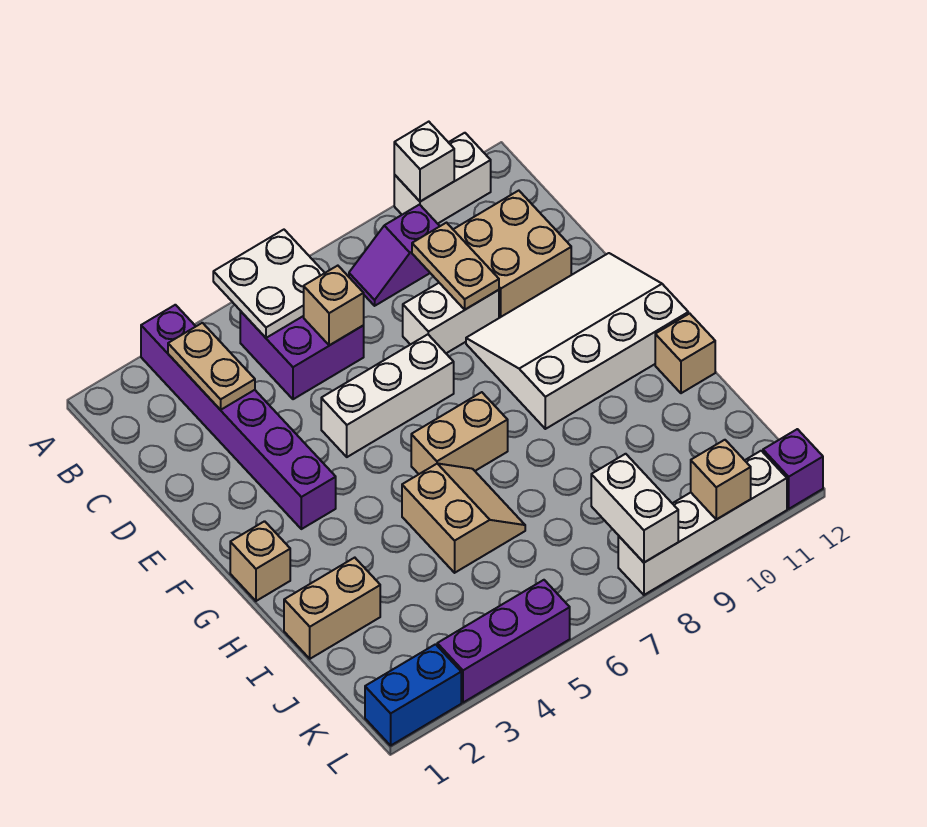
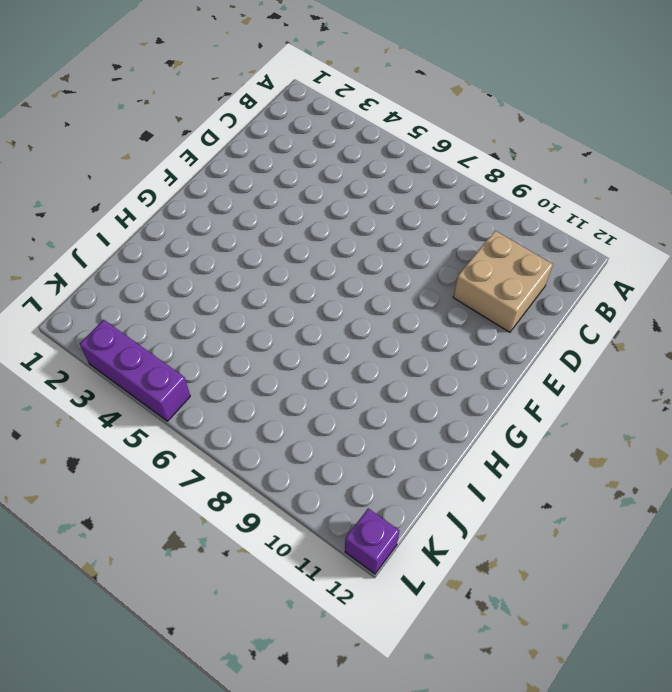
none -> purple brick A3:F3 level 1
none -> white brick A10:A11 level 1
none -> purple brick B5:C6 level 1

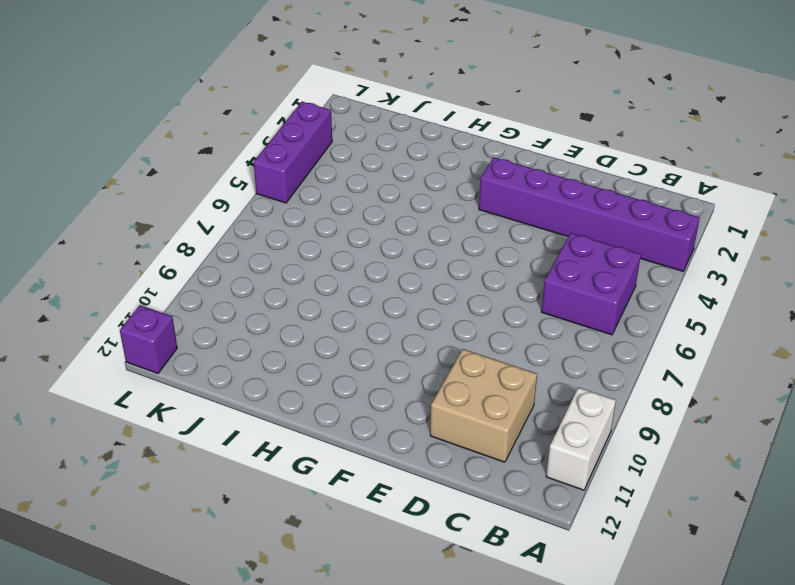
none -> purple slope B8:B9 level 1 top 9
none -> white brick D8:D9 level 1
none -> white brick E5:E7 level 1

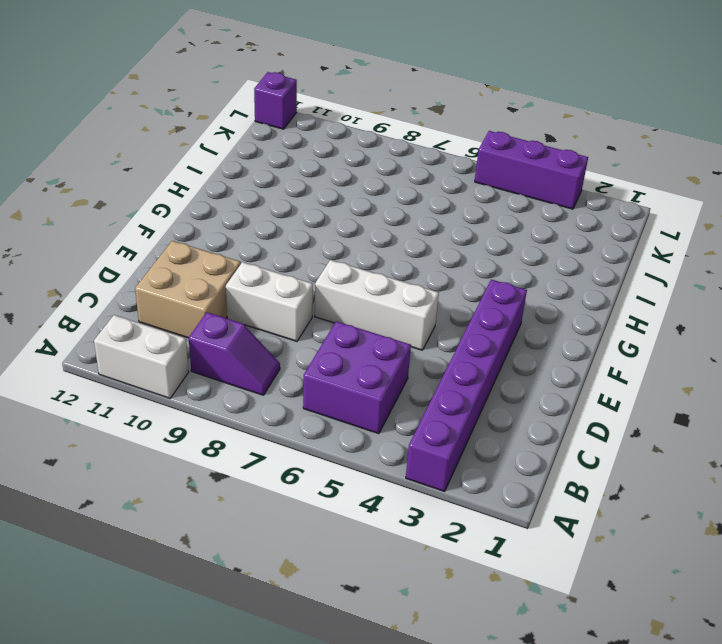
none -> white slope E9:G12 level 1 top G
none -> tan brick G1 level 1
none -> tan brick G6:G7 level 1

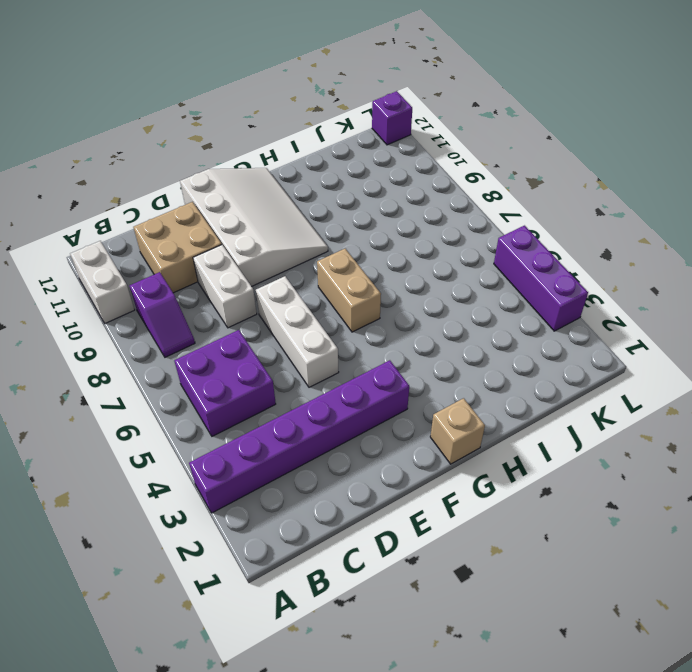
white slope E9:G12 level 1 top E -> white slope E9:G12 level 1 top G
none -> tan slope H5:I6 level 1 top 5
none -> tan brick H12 level 1
none -> tan brick I1:I2 level 1

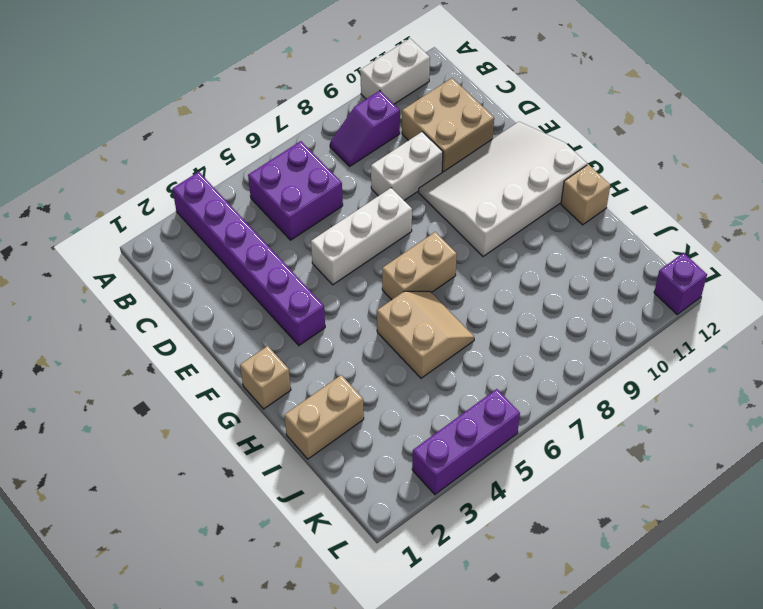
none -> blue brick L1:L2 level 1
none -> white brick L8:L11 level 1
none -> white plate A5:B6 level 2

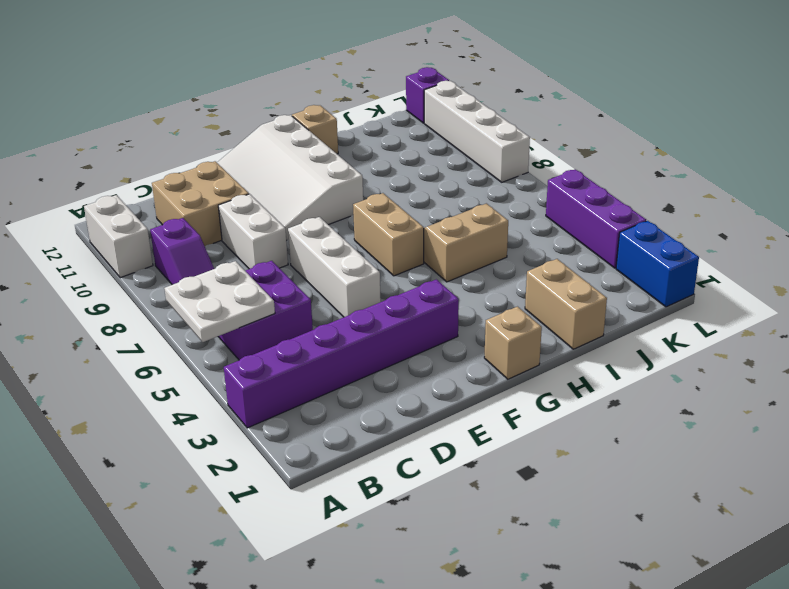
none -> white brick A10 level 2
none -> tan plate B3:C3 level 2
none -> tan brick C6 level 2

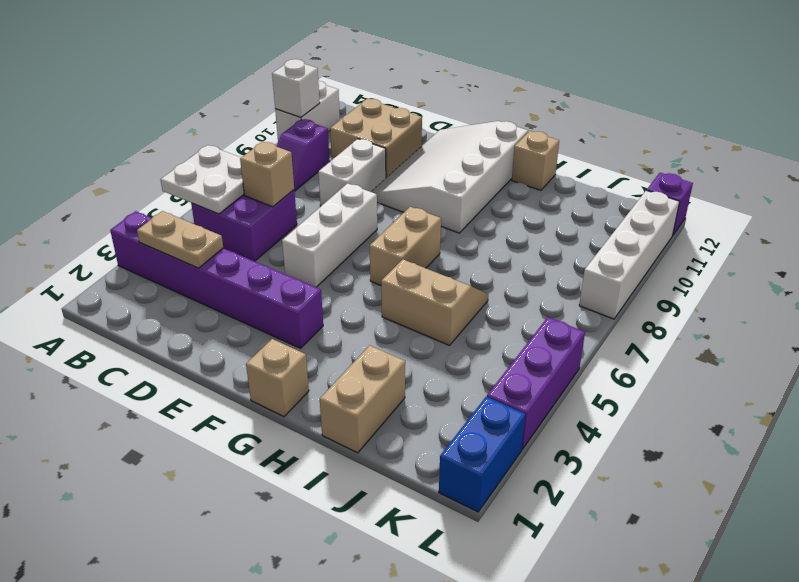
none -> tan plate C9:D9 level 2
none -> white brick K8:L8 level 2
none -> tan brick L10 level 2

